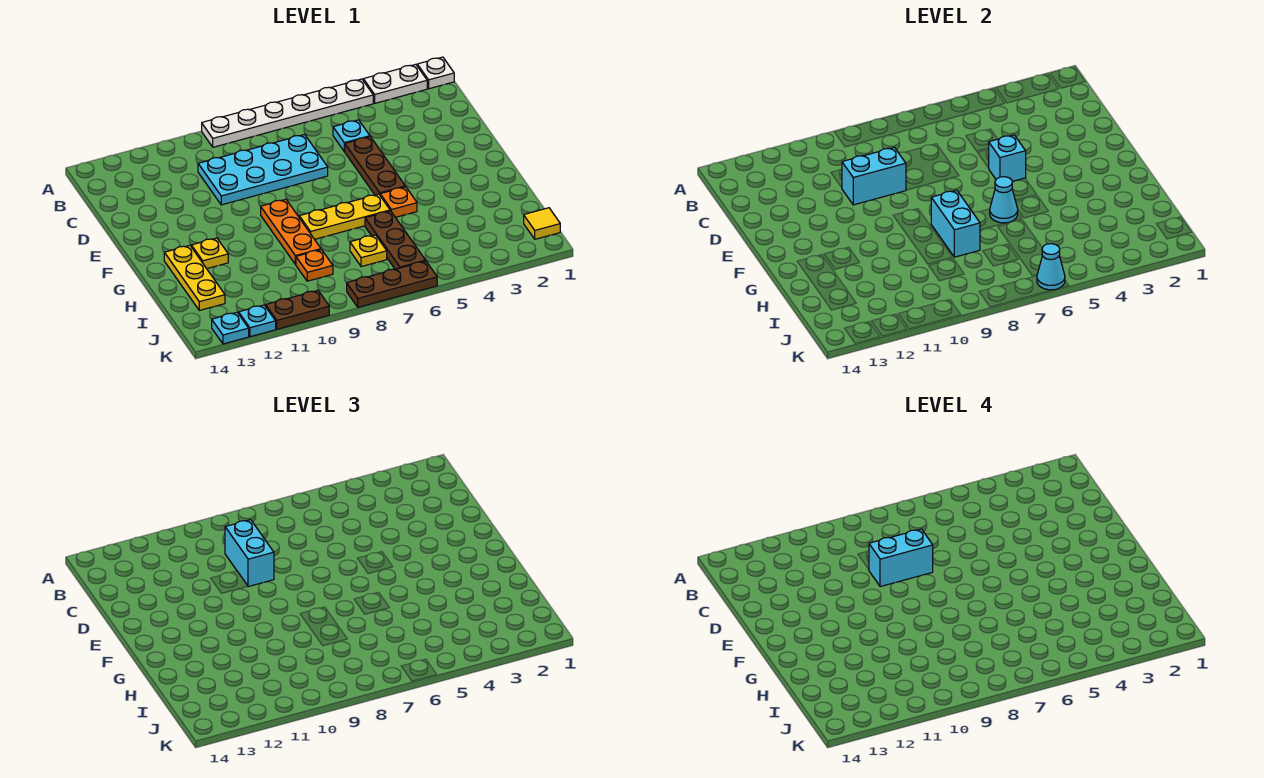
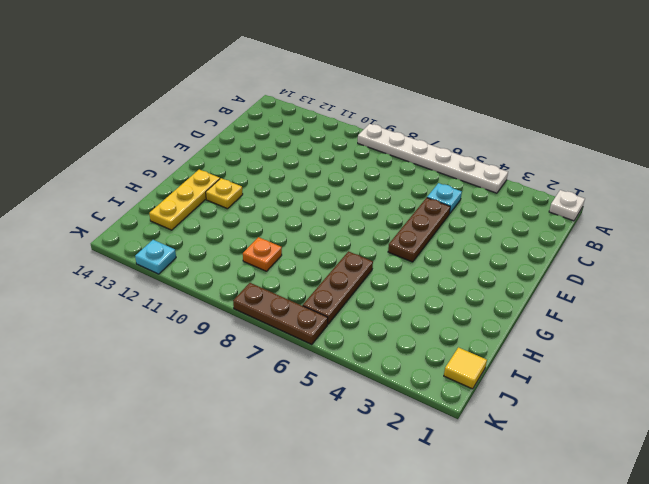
none -> white plate A2:A3 level 1
none -> cyan plate C7:D10 level 1
none -> orange plate F9:H9 level 1

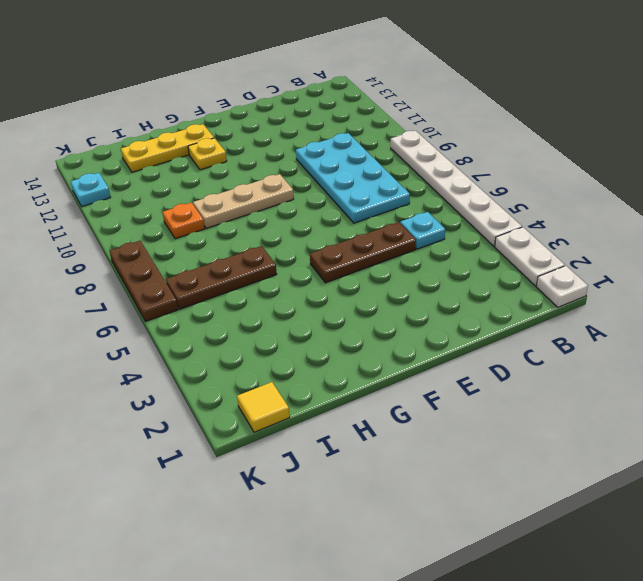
tan plate F9:H9 level 1 -> orange plate F9:H9 level 1
none -> orange plate G5 level 1
none -> yellow plate G6:G8 level 1
none -> yellow plate I7 level 1

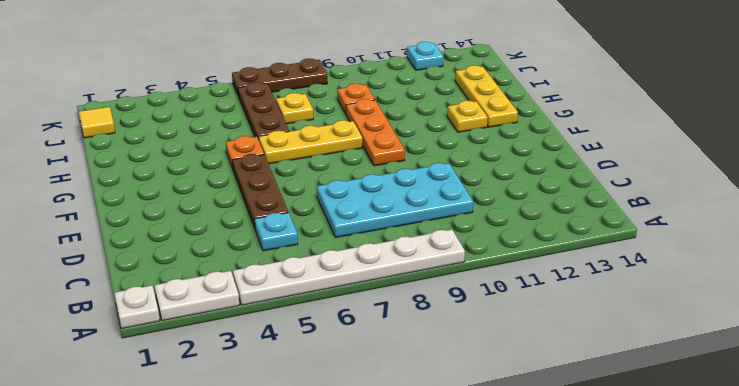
none -> brown plate K10:K11 level 1
none -> cyan plate K13 level 1
none -> cyan brick D9:D10 level 2

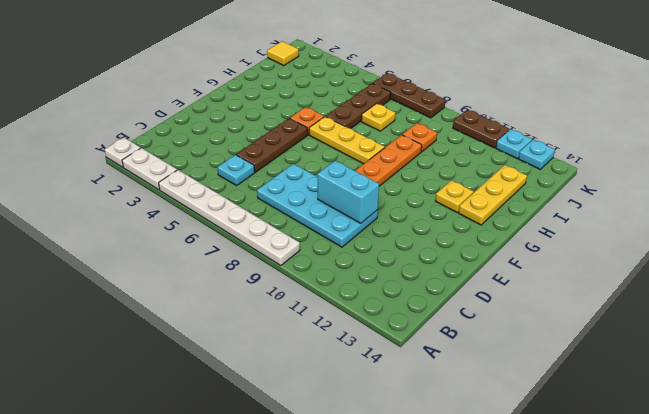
none -> cyan brick E5 level 2
none -> cyan cone G6 level 2
none -> cyan brick G8:H8 level 2

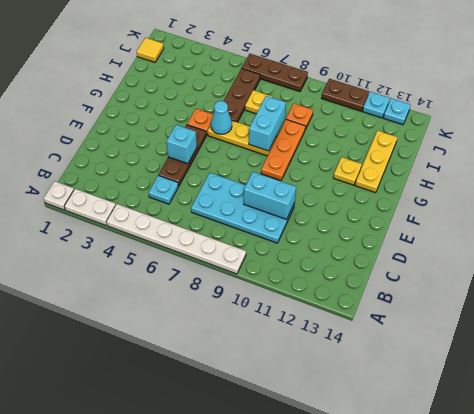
none -> cyan cone K6 level 2
none -> cyan brick C9:D9 level 3
none -> cyan brick D8:D9 level 4

